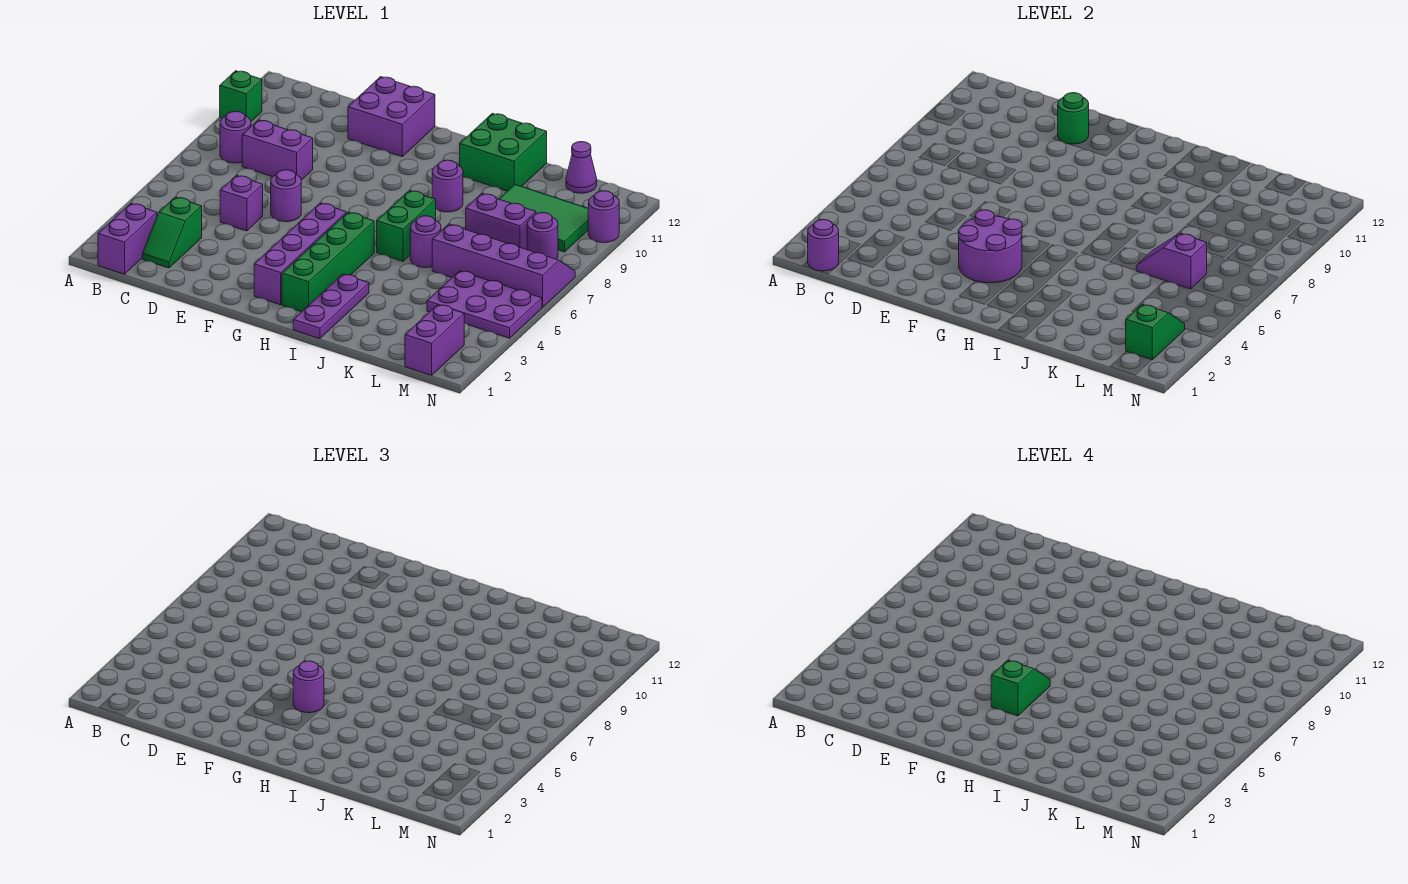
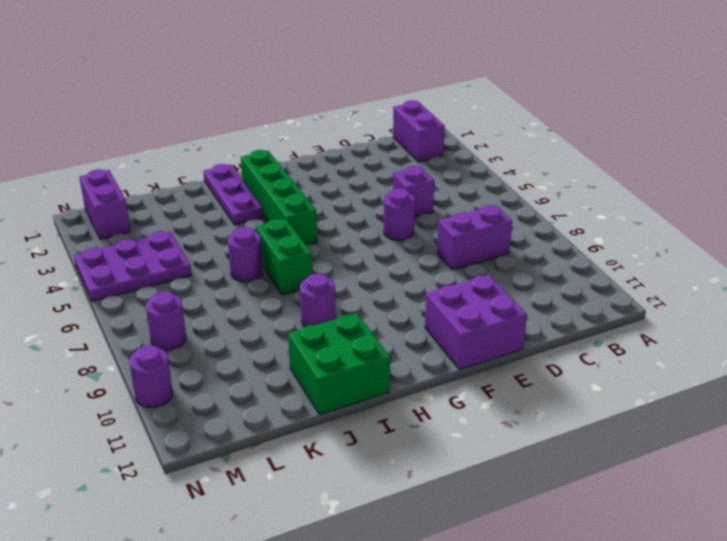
none -> green brick A10 level 1
none -> purple round brick B8 level 1
none -> green slope C2:C3 level 1 top 3
none -> purple brick G2:G5 level 1

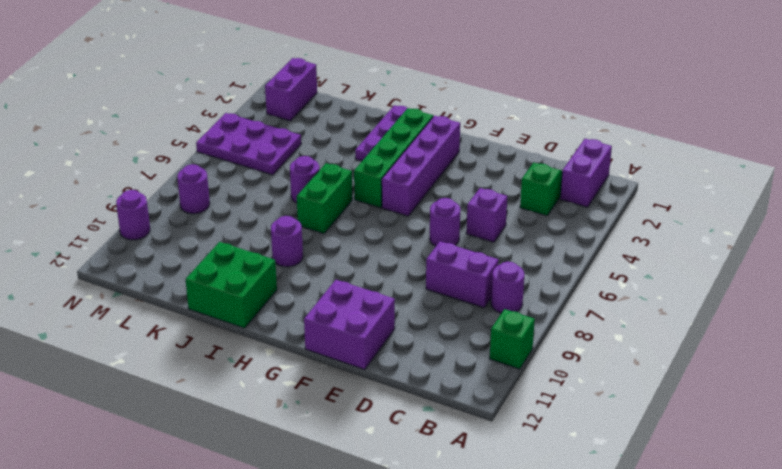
none -> purple slope K6:N7 level 1 top 6
none -> purple brick K8:L8 level 1
none -> green tile K9:M10 level 1
none -> purple cone L12 level 1

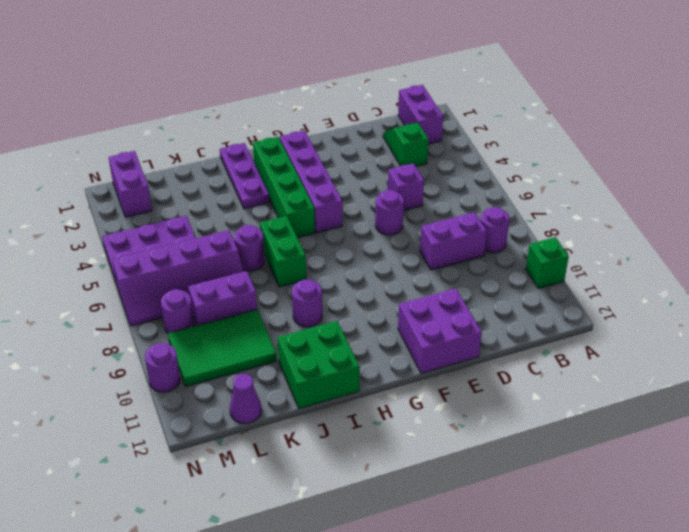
none -> purple round brick B1 level 2
none -> green round brick E11 level 2
none -> purple round brick F3:G4 level 2
none -> purple slope K6:L6 level 2 top L

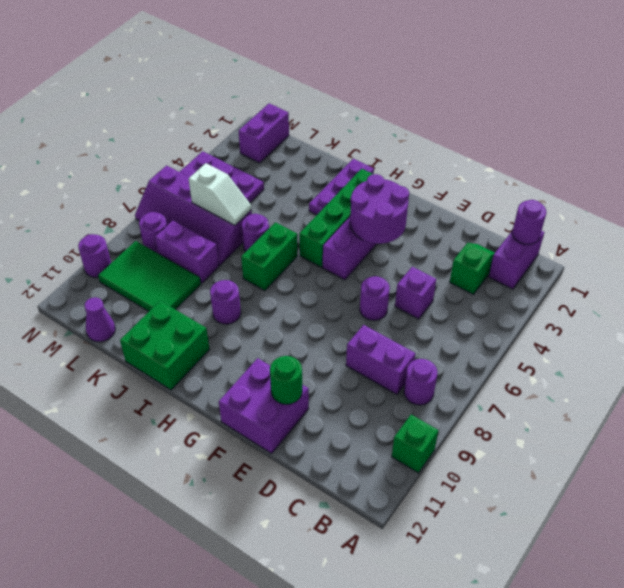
white slope K6:L6 level 2 top L -> purple slope K6:L6 level 2 top L
none -> green slope M2:M3 level 2 top 2
none -> purple round brick G4 level 3
none -> green slope G4:G5 level 4 top 4

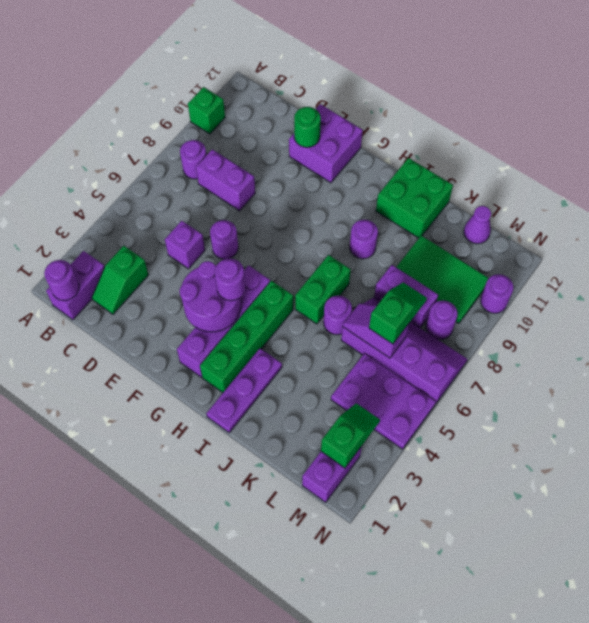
green slope L6:L7 level 3 top 6 -> green slope G4:G5 level 4 top 4

